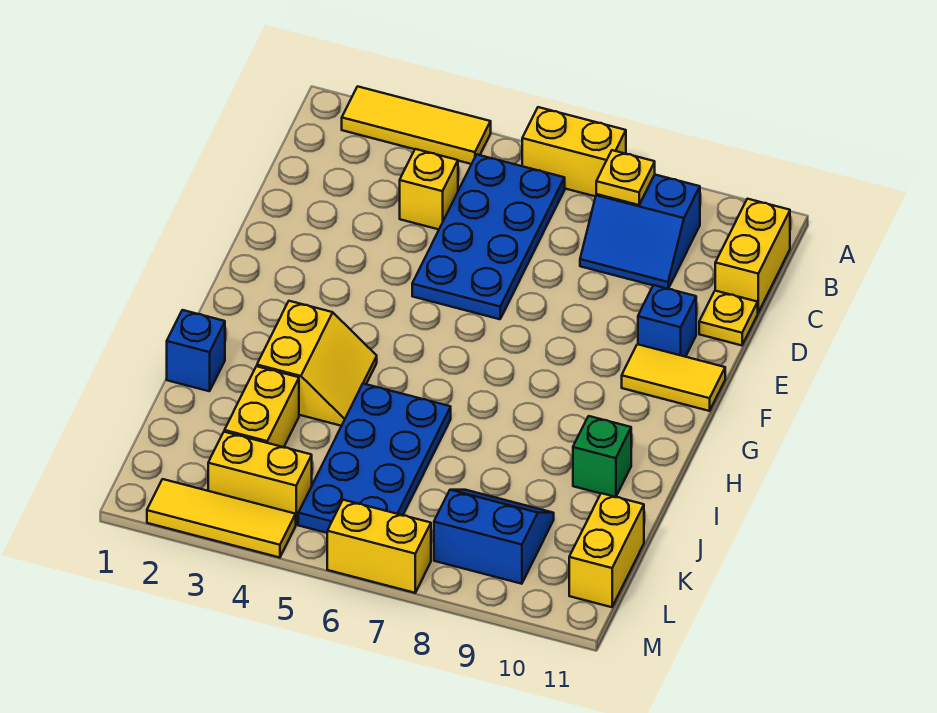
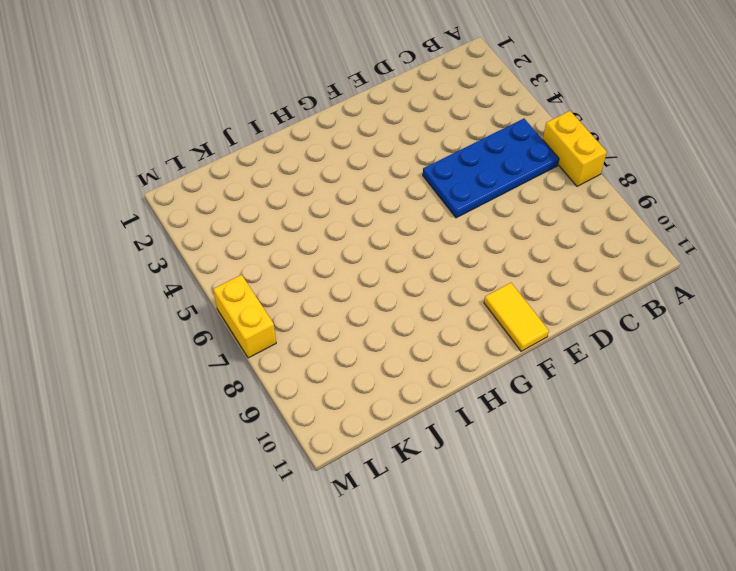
none -> yellow tile A2:A4 level 1
none -> blue slope B8:C9 level 1 top B
none -> yellow brick B11:C11 level 1

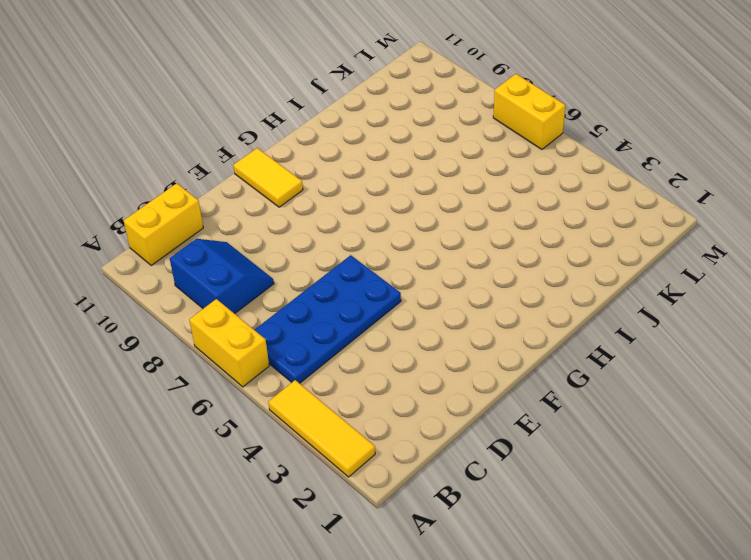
none -> yellow brick C4 level 1
none -> yellow plate D11 level 1
none -> blue brick E10 level 1

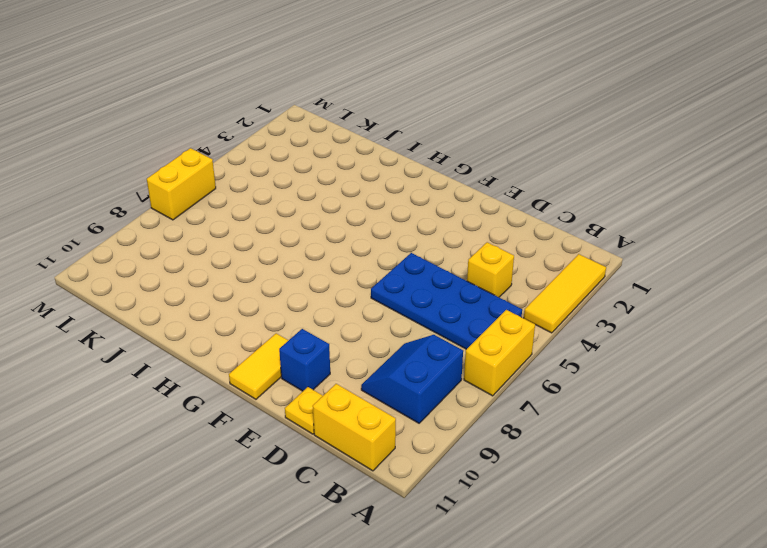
none -> yellow slope H3:I4 level 1 top 3
none -> blue brick I1 level 1
none -> blue plate I5:L6 level 1

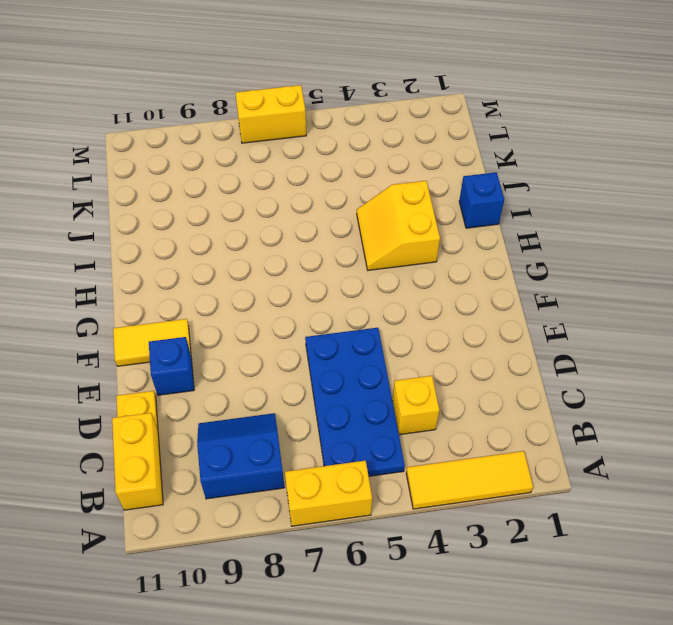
none -> blue plate I5:L6 level 1
none -> green brick I10 level 1
none -> yellow brick J3:K3 level 1

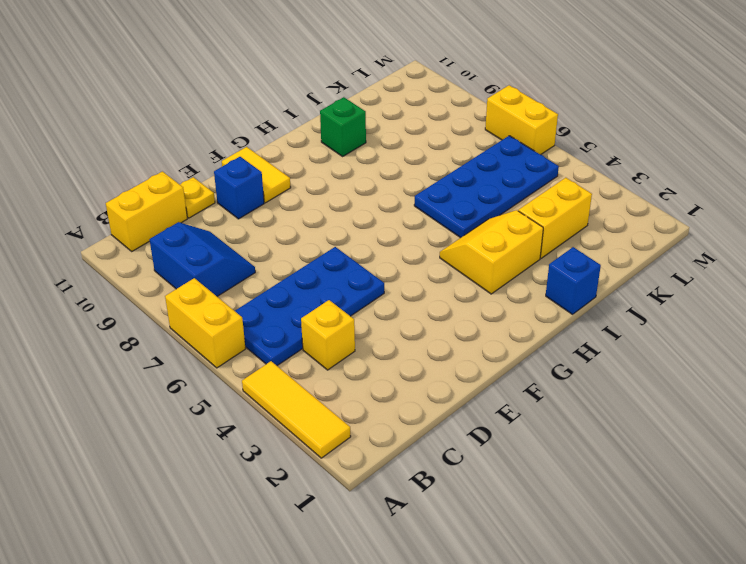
none -> blue slope K8:L9 level 1 top L
none -> yellow brick K11:L11 level 1
none -> yellow brick L3:L4 level 1

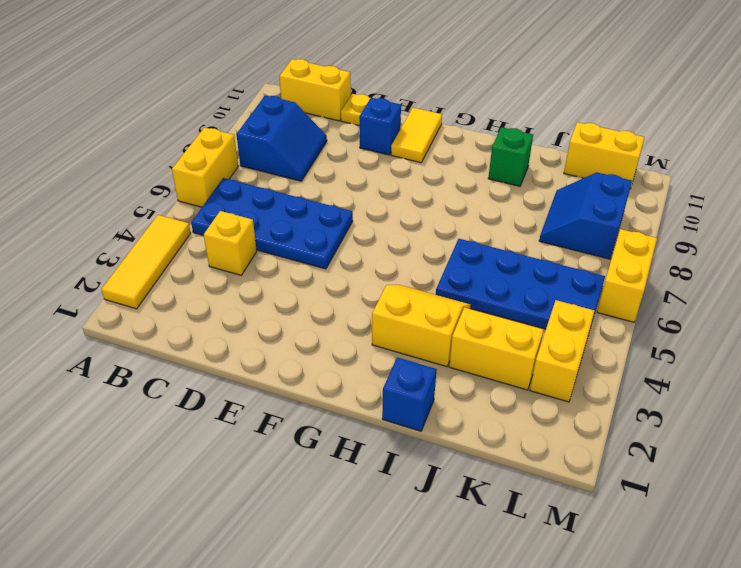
none -> yellow tile M2:M4 level 1
none -> yellow plate B8 level 2

